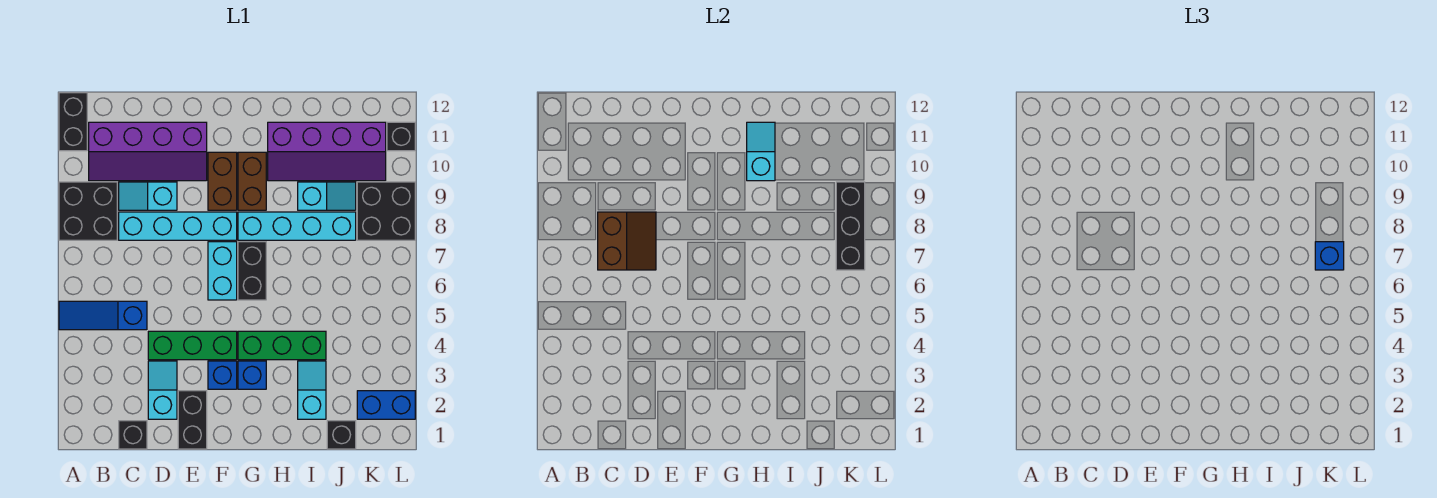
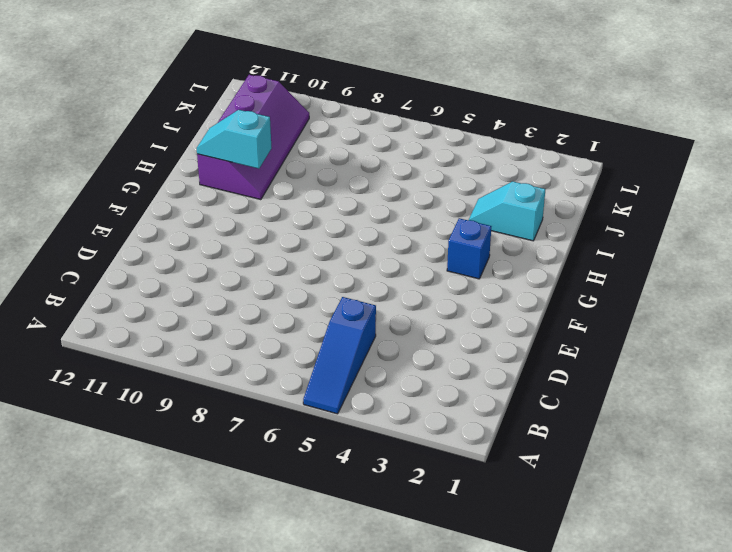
none -> black brick A8:B9 level 1
none -> black brick A11:A12 level 1
none -> purple slope B10:E11 level 1 top 11

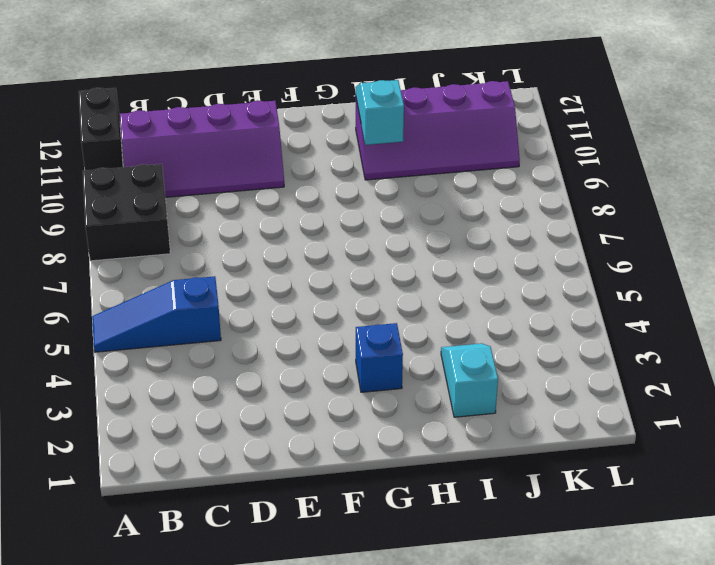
none -> black brick C1 level 1
none -> cyan brick C8:F8 level 1
none -> cyan slope C9:D9 level 1 top D

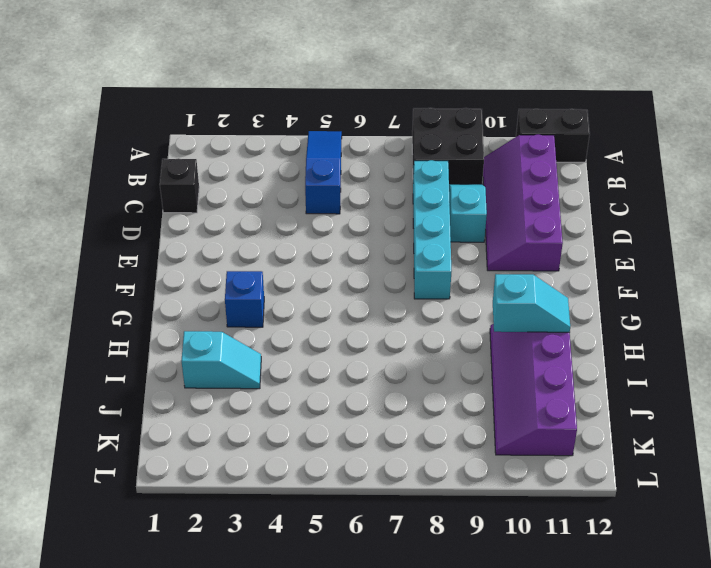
none -> cyan slope D2:D3 level 1 top 2
none -> green brick D4:F4 level 1
none -> black brick E1:E2 level 1

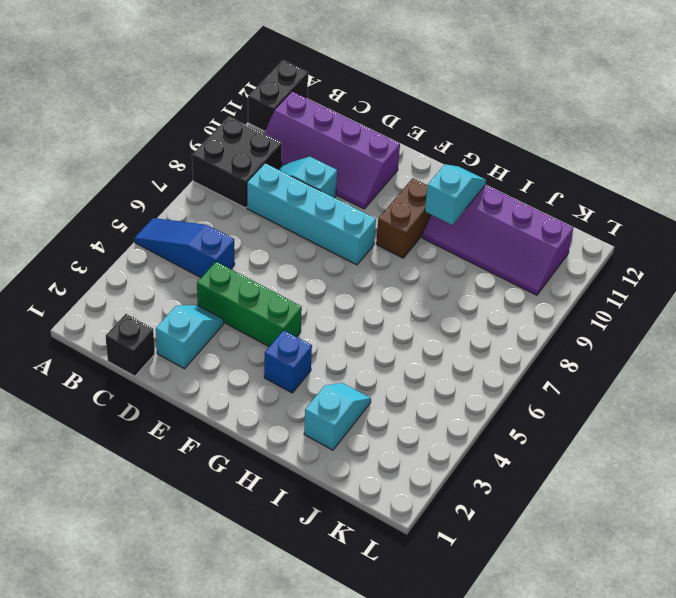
none -> black brick E1:E2 level 1
none -> blue brick F3 level 1
none -> cyan brick F6:F7 level 1

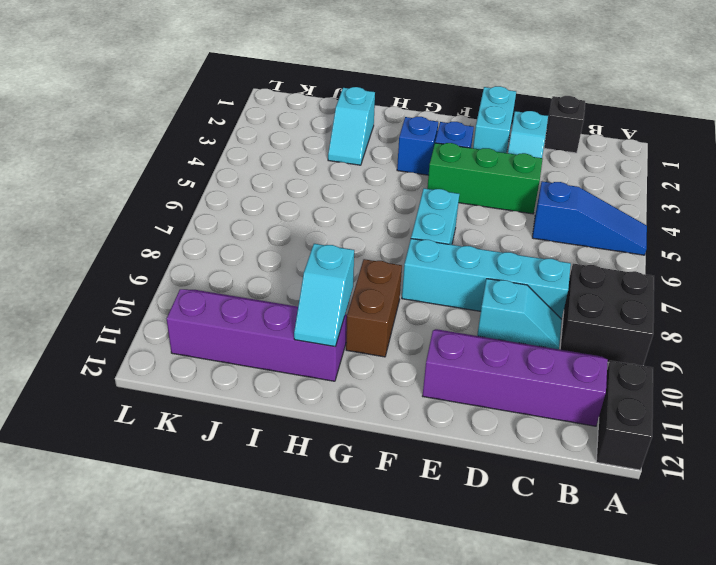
cyan brick E1:E2 level 1 -> black brick E1:E2 level 1
none -> brown brick F9:F10 level 1
none -> green brick G4:I4 level 1
none -> black brick G6:G7 level 1

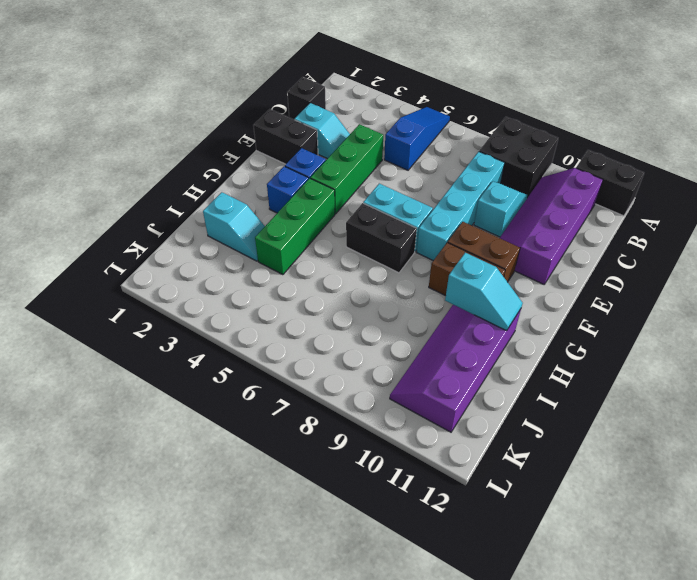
none -> cyan brick G8:J8 level 1
none -> cyan slope I9:J9 level 1 top I
none -> black brick J1 level 1

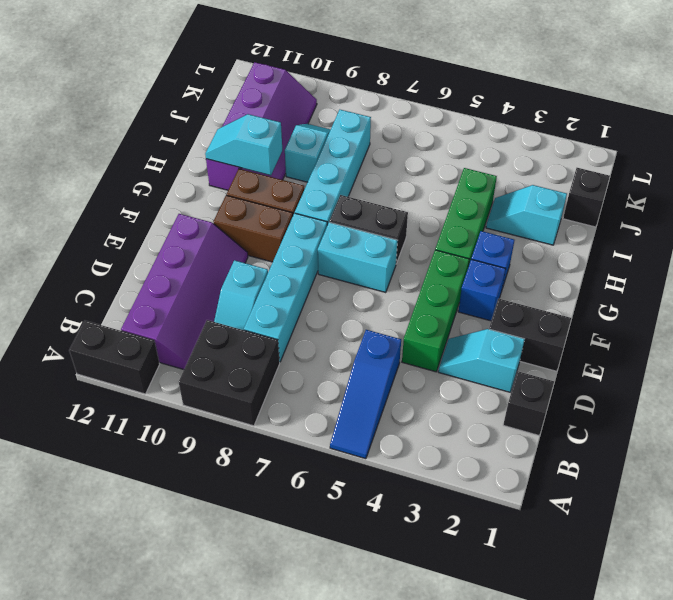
none -> blue brick K2:L2 level 1
none -> black brick K8:L9 level 1
none -> black brick L11 level 1

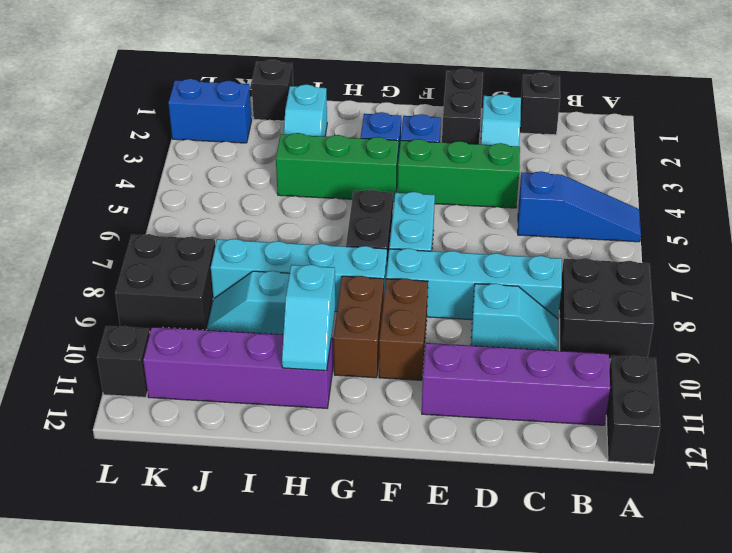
none -> brown slope C7:D8 level 2 top C
none -> black brick K7:K9 level 2
none -> blue brick K7 level 3

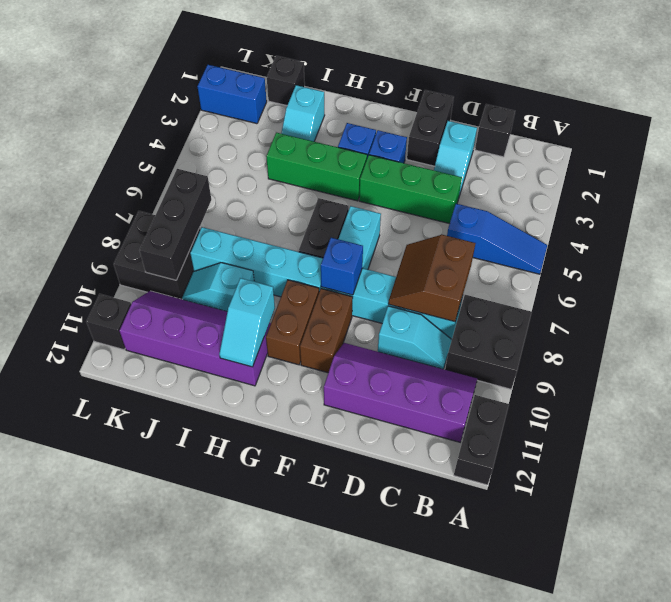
blue brick F8 level 2 -> blue brick K7 level 3

